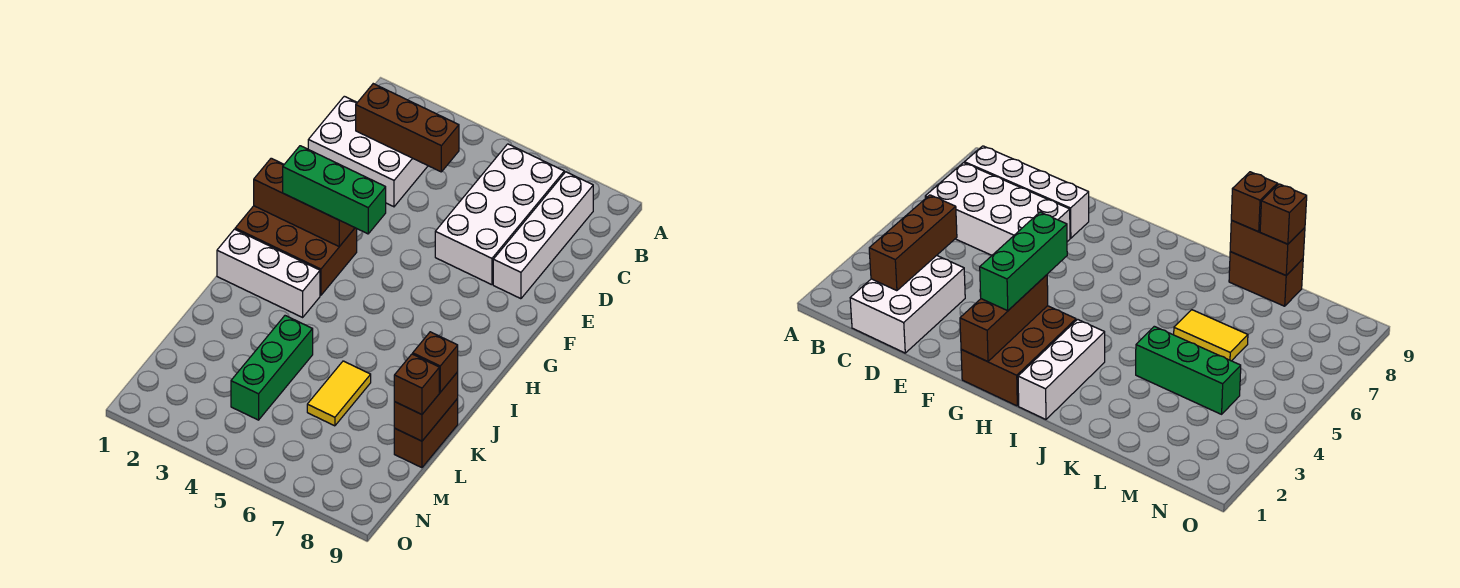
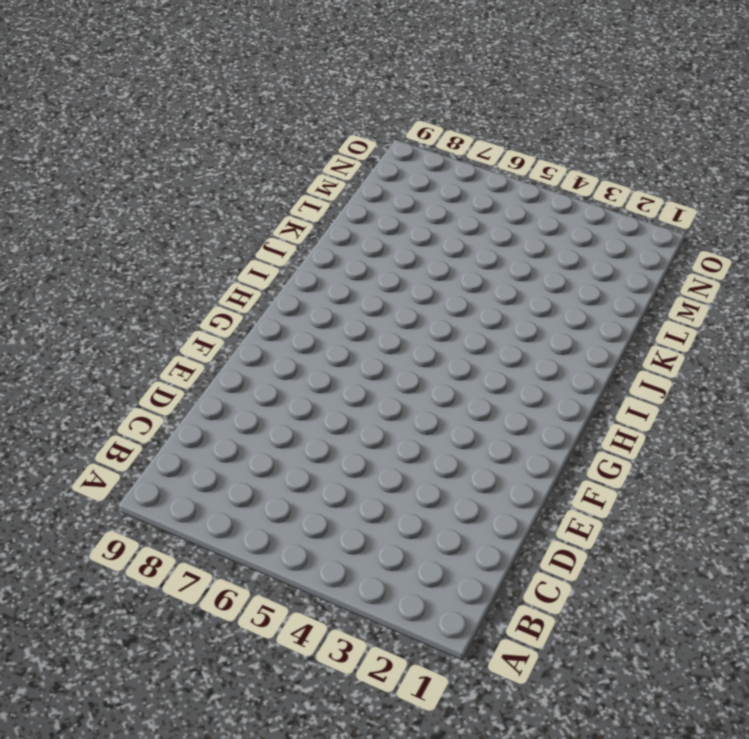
none -> white brick B6:E7 level 1
none -> white brick B8:E8 level 1
none -> white brick C1:D3 level 1

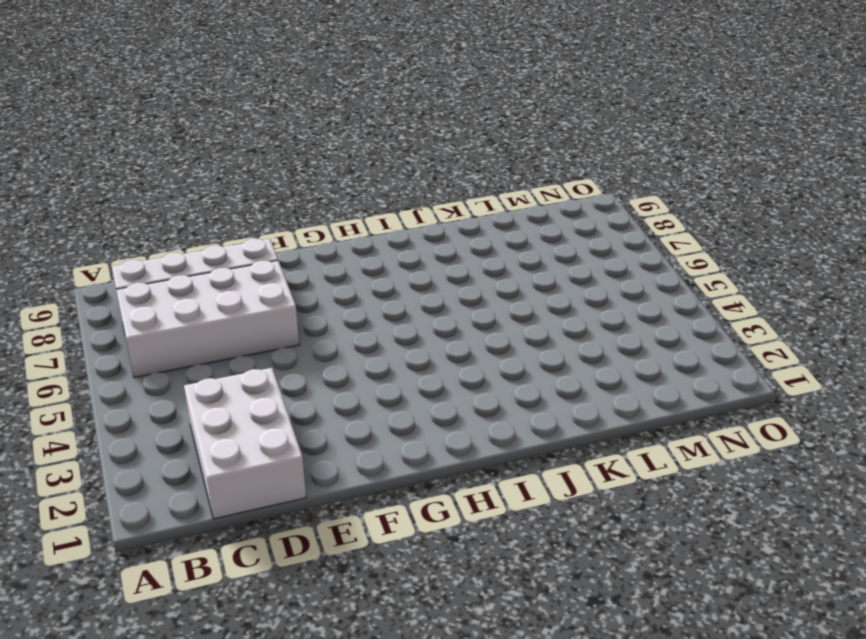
none -> brown brick G1:H3 level 1
none -> white brick I1:I3 level 1
none -> green brick K4:M4 level 1

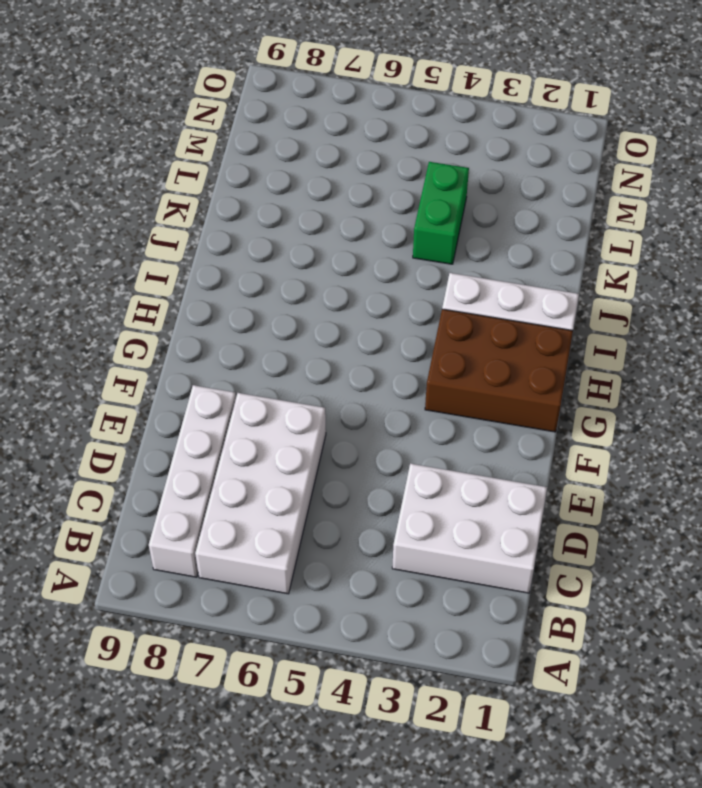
green brick K4:L4 level 1 -> green brick K4:M4 level 1
none -> yellow tile K6:L6 level 1
none -> brown brick K9:L9 level 1
none -> brown brick C2:C4 level 2

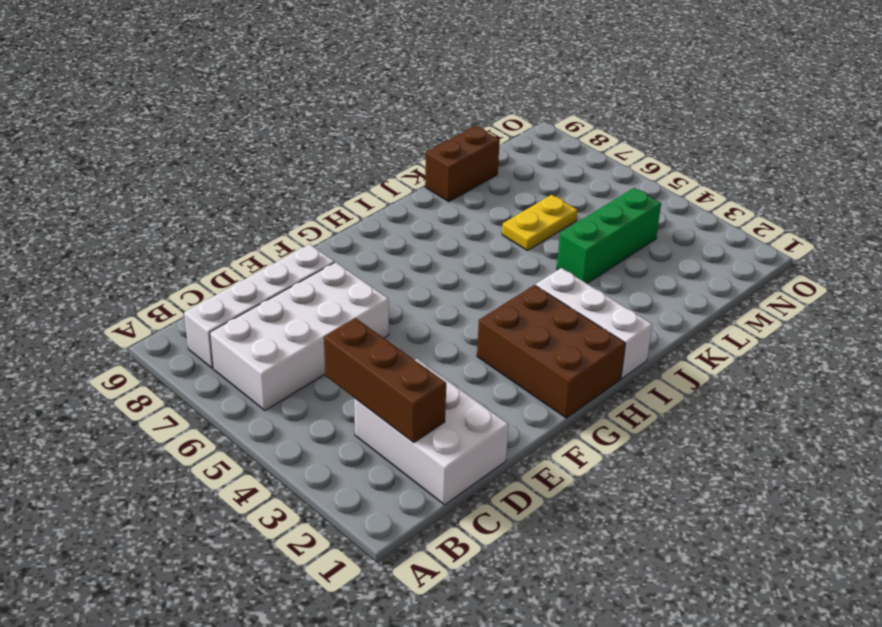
yellow plate K6:L6 level 1 -> yellow tile K6:L6 level 1
none -> brown brick G1:G3 level 2
none -> brown brick K9:L9 level 2
none -> green brick G2:G4 level 3

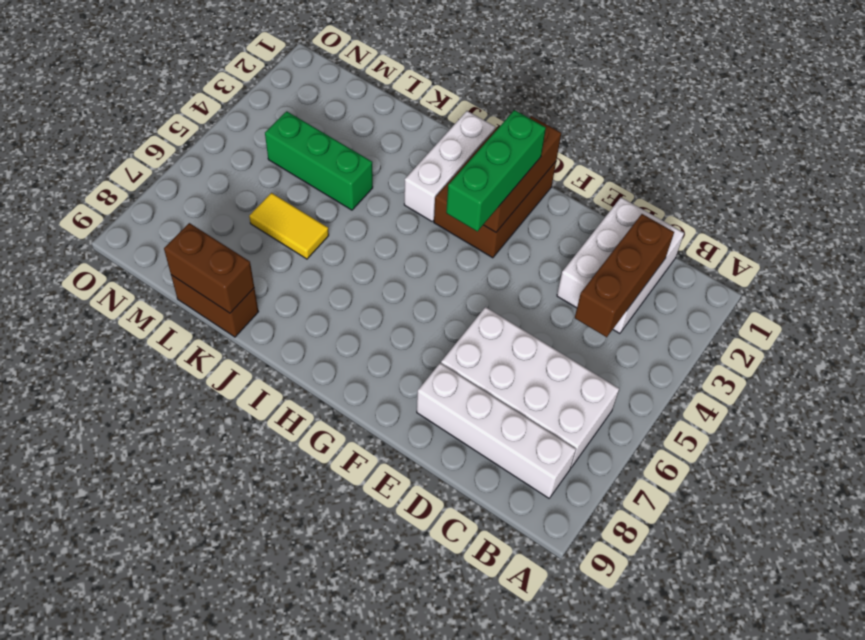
none -> brown brick K9 level 3
none -> brown brick L9 level 3

